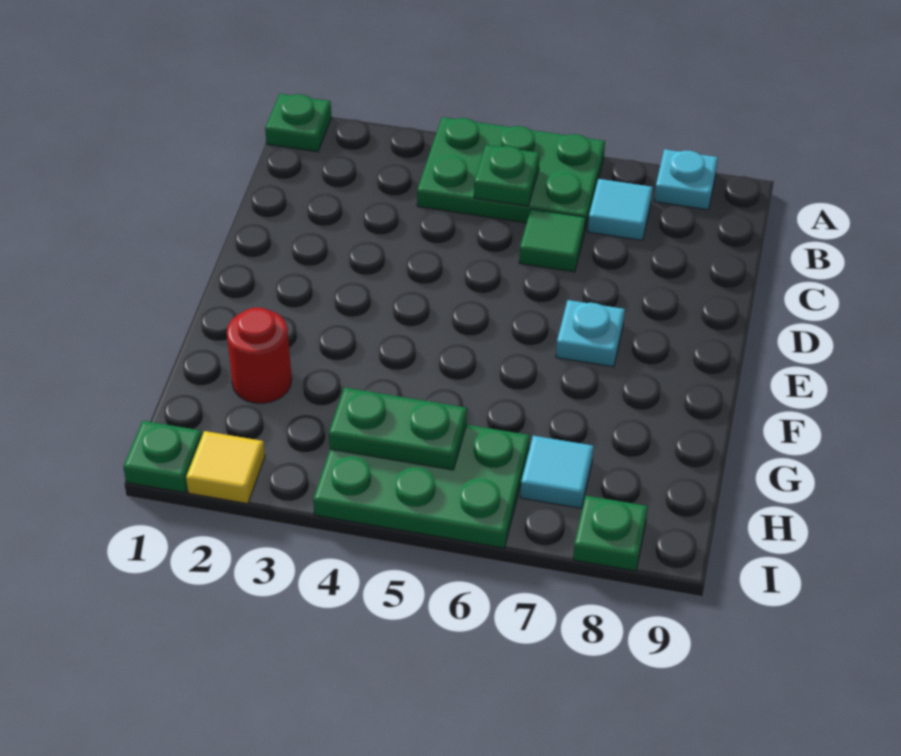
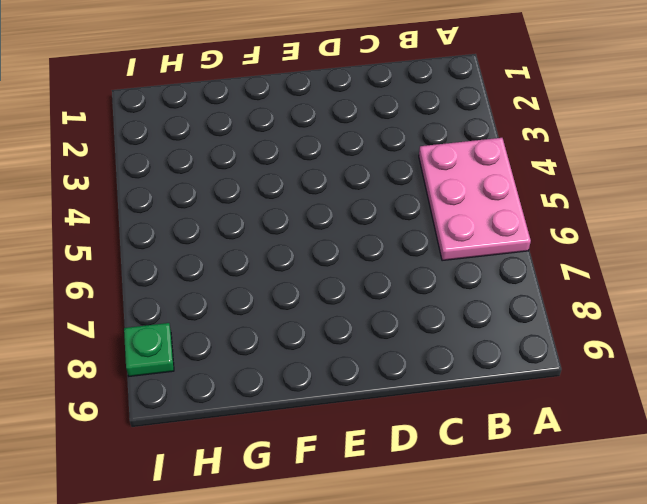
pink plate A4:B6 level 1 -> green plate A4:B6 level 1
none -> green plate A1 level 1
none -> cyan plate A8 level 1
none -> cyan tile B7 level 1

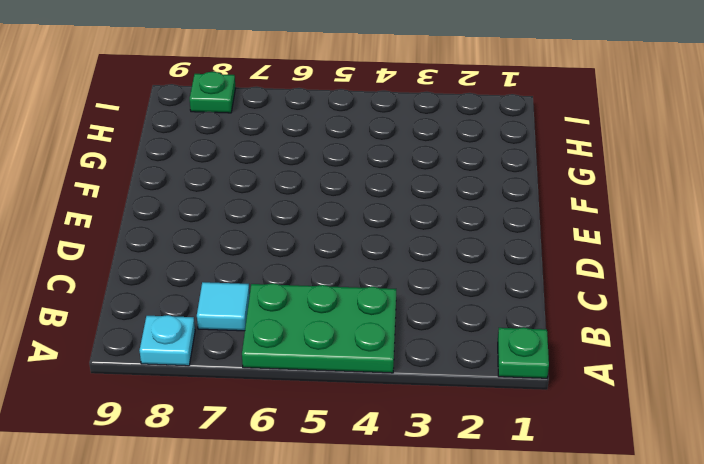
none -> green tile C6 level 1
none -> cyan plate E7 level 1
none -> red round brick G2 level 1

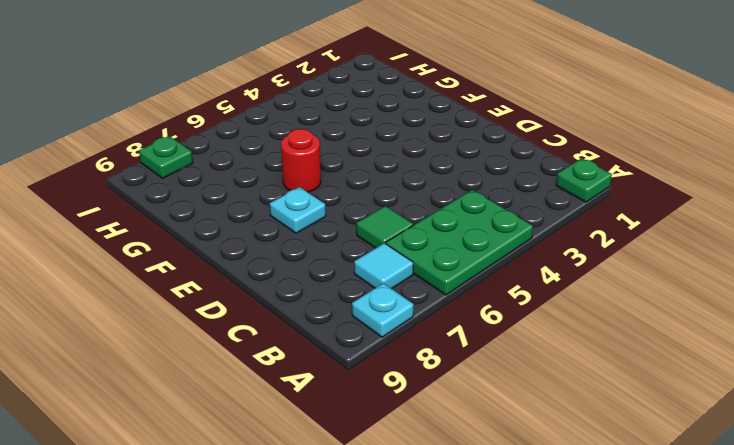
red round brick F6 level 1 -> red round brick G2 level 1
none -> green plate H4:I6 level 1
none -> cyan tile H7 level 1
none -> green plate I1 level 1

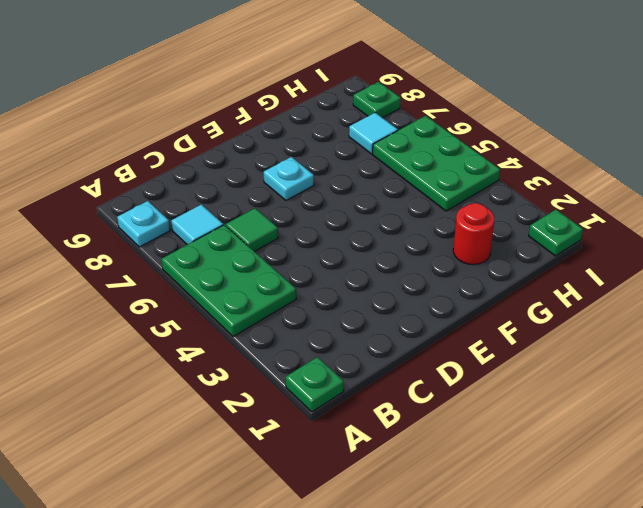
none -> yellow tile I2 level 1
none -> green plate B5 level 2
none -> green plate H4:H5 level 2

